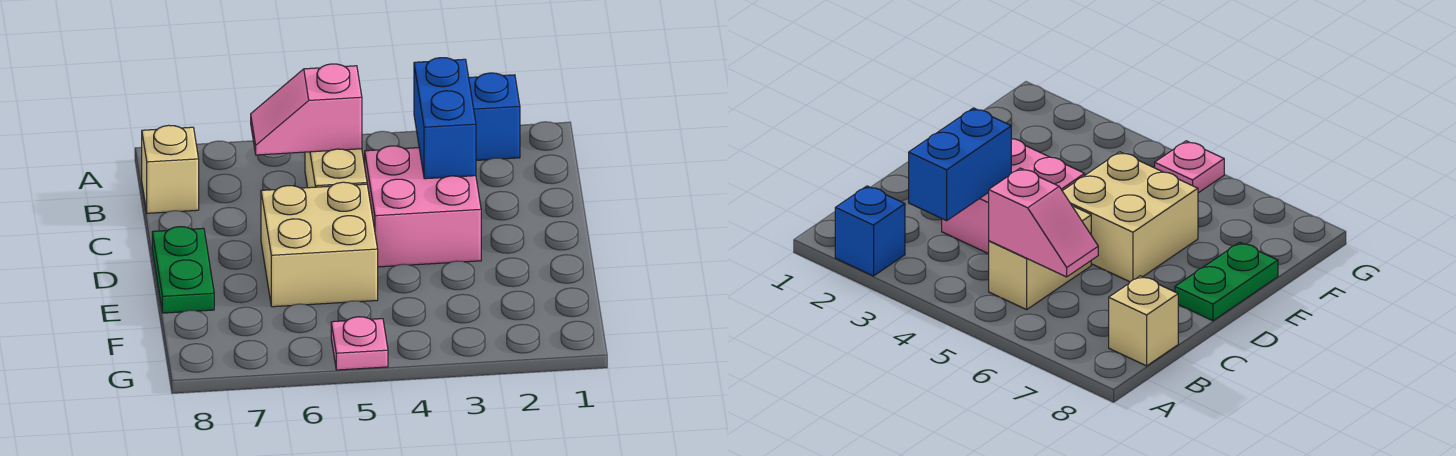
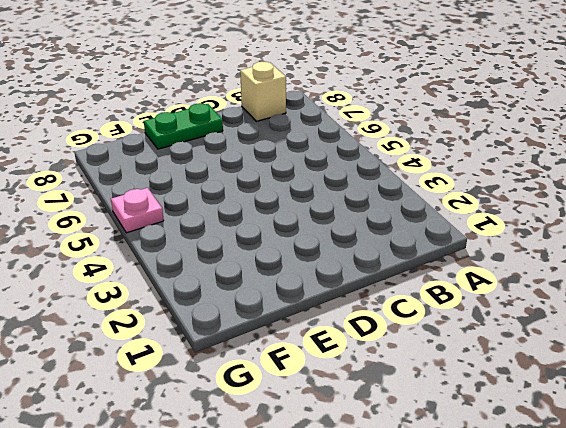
none -> blue brick A2 level 1
none -> tan brick B5:C5 level 1

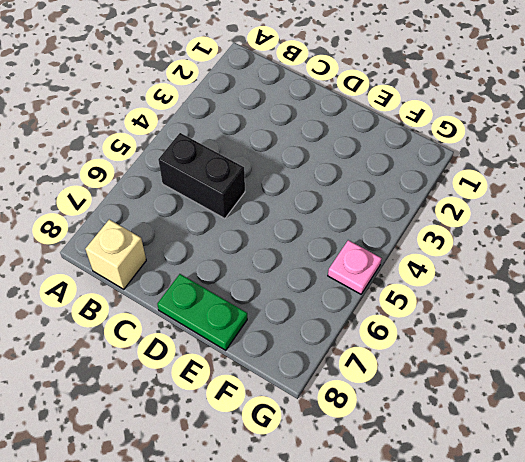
black brick B5:C5 level 1 -> tan brick B5:C5 level 1
none -> blue brick A2 level 1
none -> pink brick C3:D4 level 1

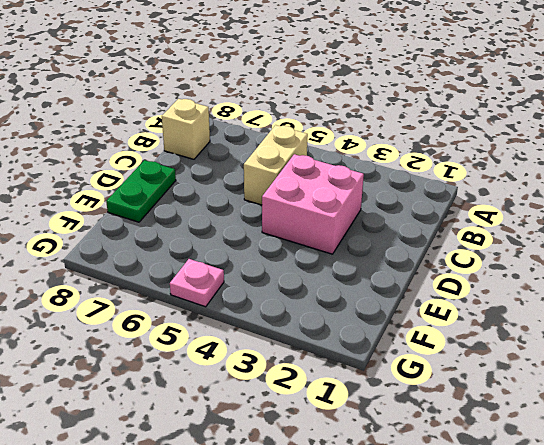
none -> blue brick A2 level 1
none -> tan brick D5:E6 level 1

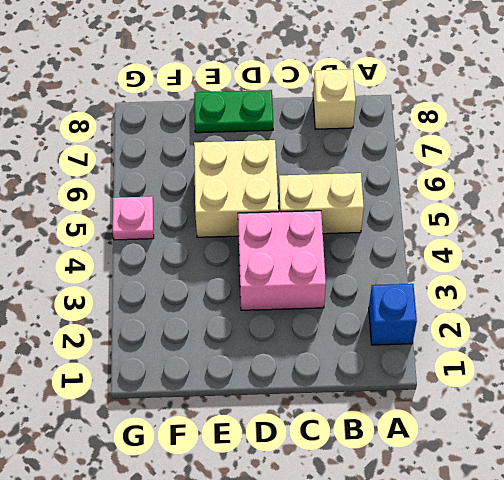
none -> blue brick B3:C3 level 2
none -> pink slope B5:B6 level 2 top 5

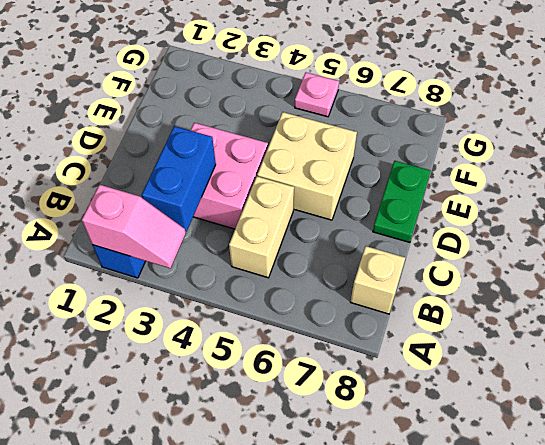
pink slope A2:A3 level 2 top 2 -> pink slope B5:B6 level 2 top 5

